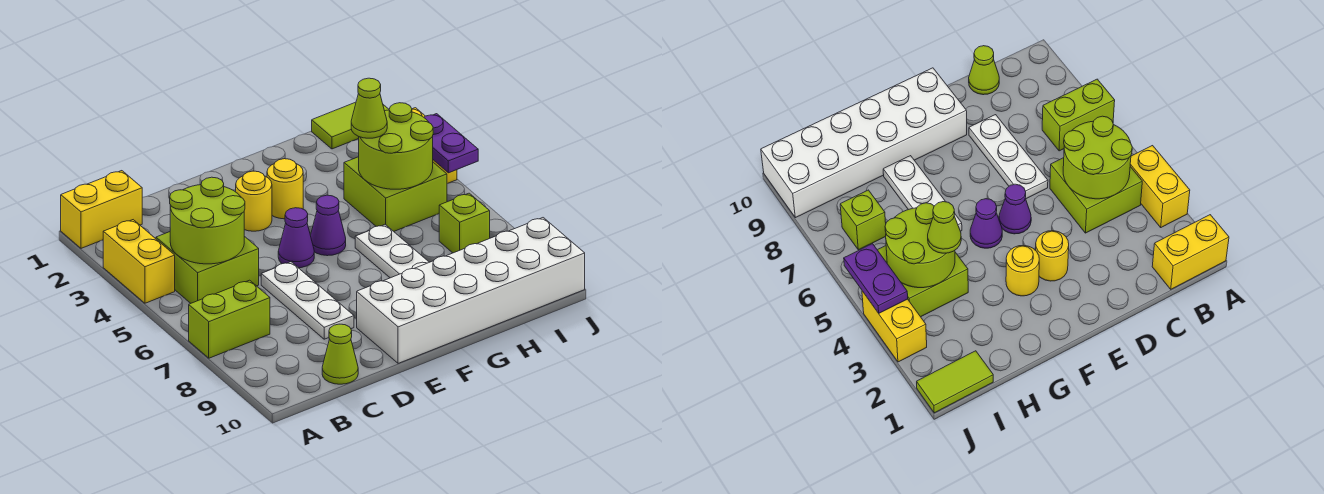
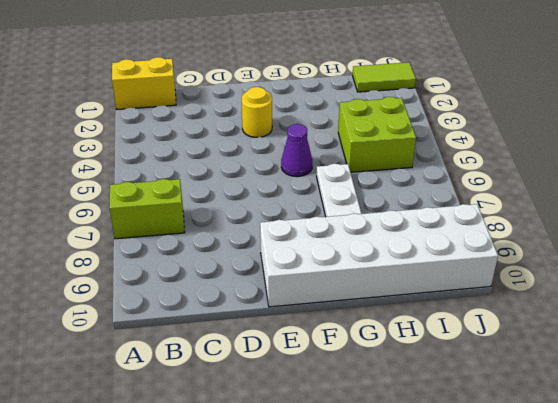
none -> yellow brick A3:A4 level 1
none -> lime brick B4:C5 level 1
none -> lime cone C10 level 1

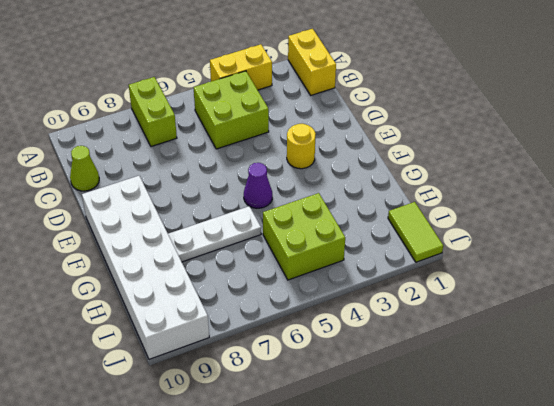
none -> white plate D6:D8 level 1
none -> purple cone E5 level 1
none -> yellow round brick F3 level 1

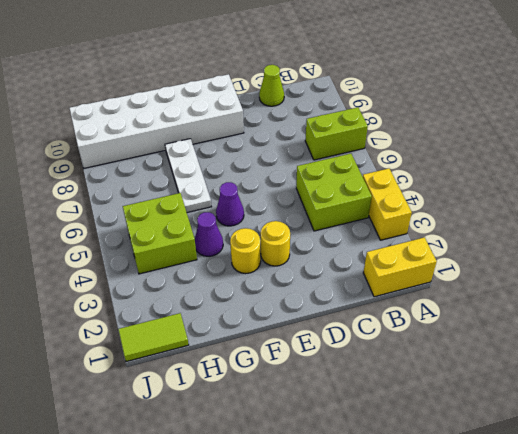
purple cone G4 level 1 -> purple cone E5 level 1
none -> white plate D6:D8 level 1
none -> lime brick I7 level 1
none -> yellow brick J3:J4 level 1

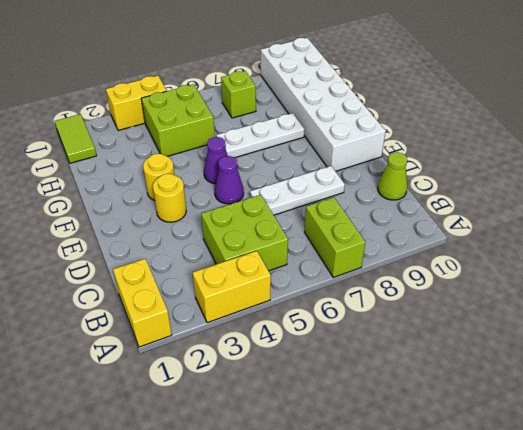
none -> lime round brick B4:C5 level 2
none -> lime round brick H4:I5 level 2
none -> purple plate J4:J5 level 2

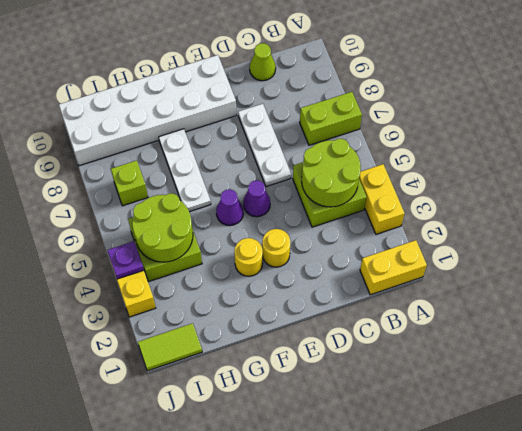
purple plate J4 level 2 -> purple plate J4:J5 level 2
none -> lime cone H4 level 3

